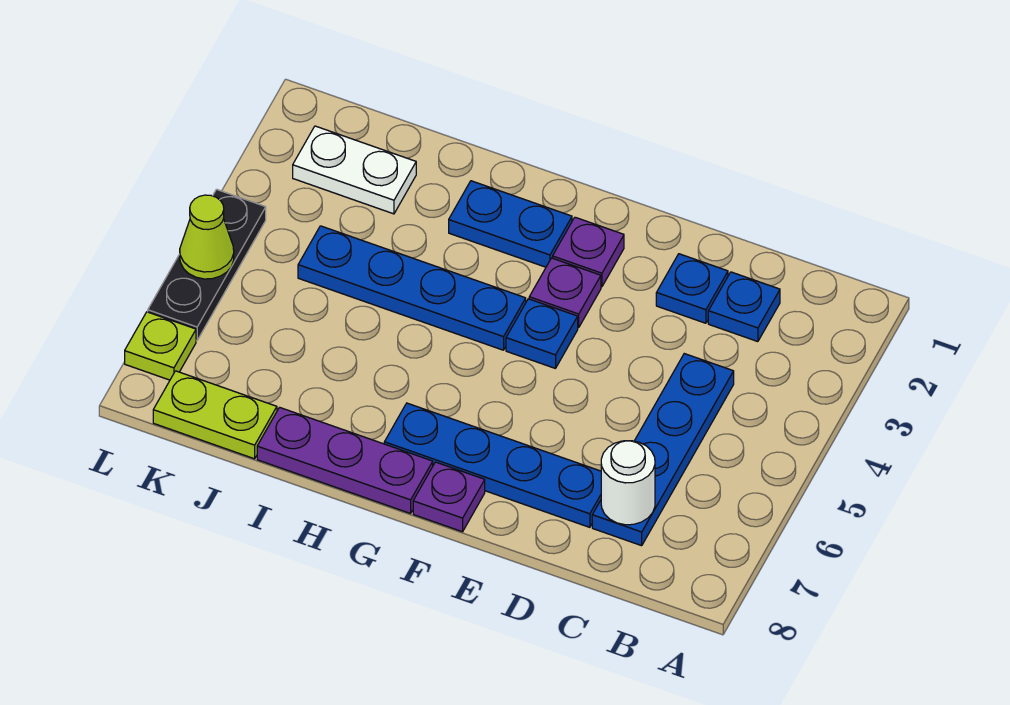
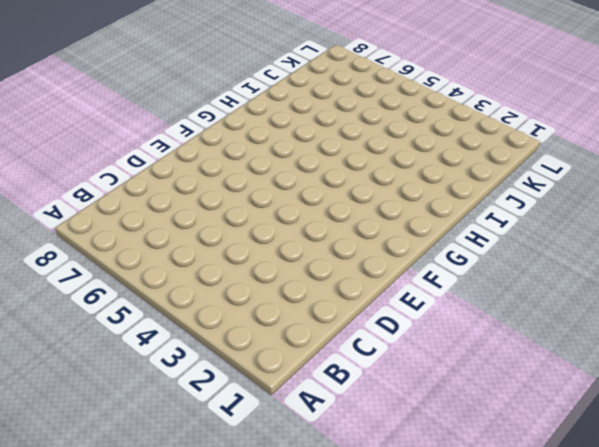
none -> blue plate C2 level 1
none -> blue plate C4:C7 level 1
none -> blue plate D2 level 1

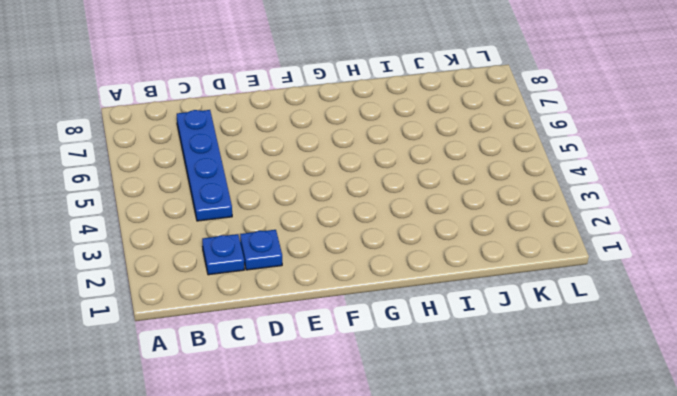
none -> blue plate D7:G7 level 1
none -> purple plate F2 level 1
none -> purple plate F3 level 1

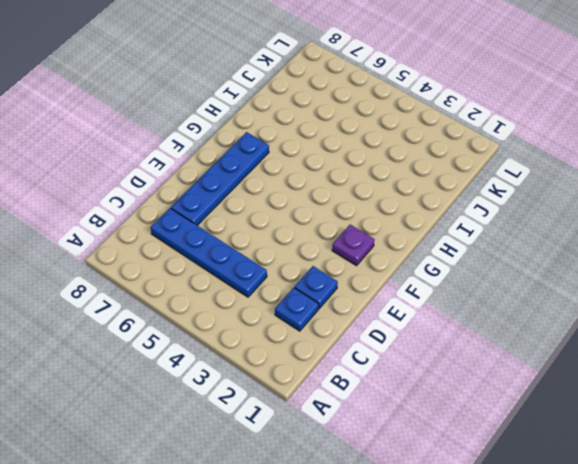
none -> purple plate F3 level 1
none -> blue plate F4 level 1
none -> purple plate F8 level 1

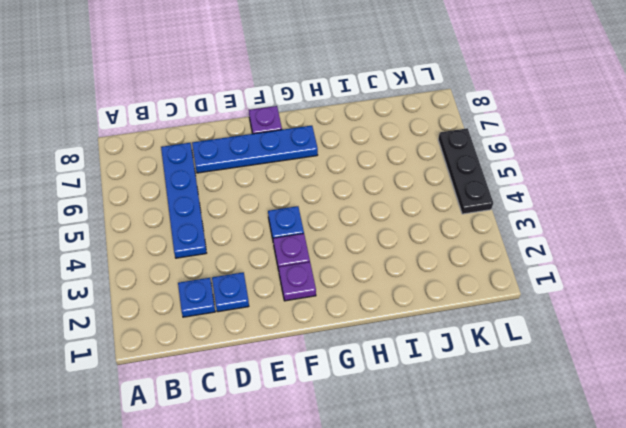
none -> blue plate G2:H2 level 1
none -> blue plate G4:J4 level 1
none -> purple plate G8:I8 level 1

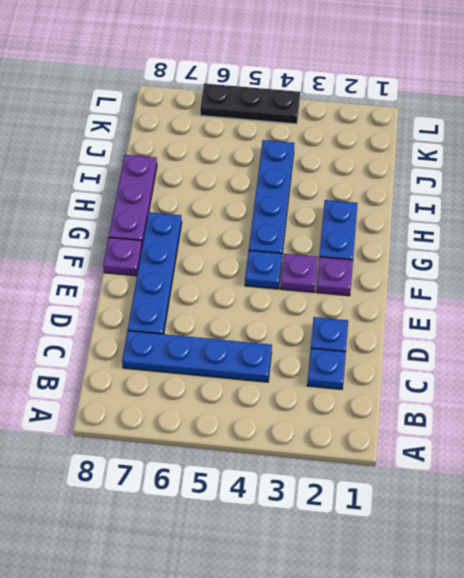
none -> white plate J2:K2 level 1
none -> lime plate J8:K8 level 1
none -> lime plate L7 level 1

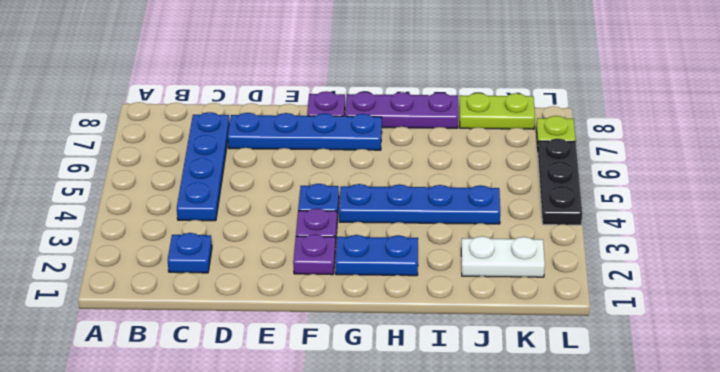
none -> blue plate D2 level 1
none -> white round brick C7 level 2
none -> lime cone L5 level 2

